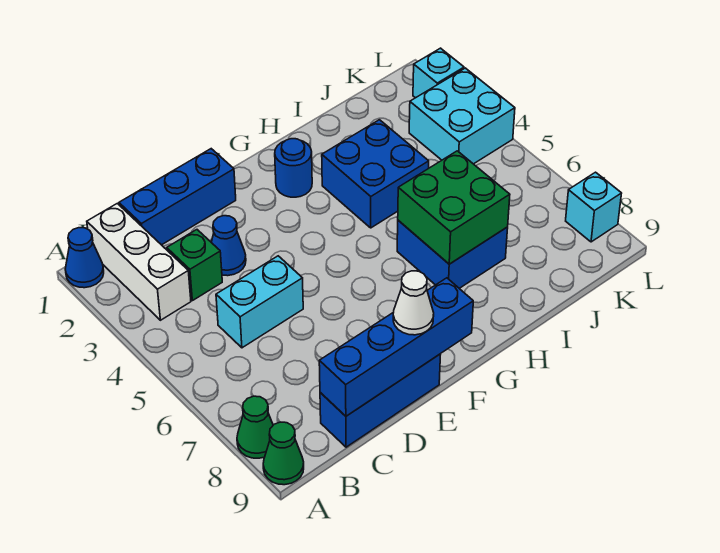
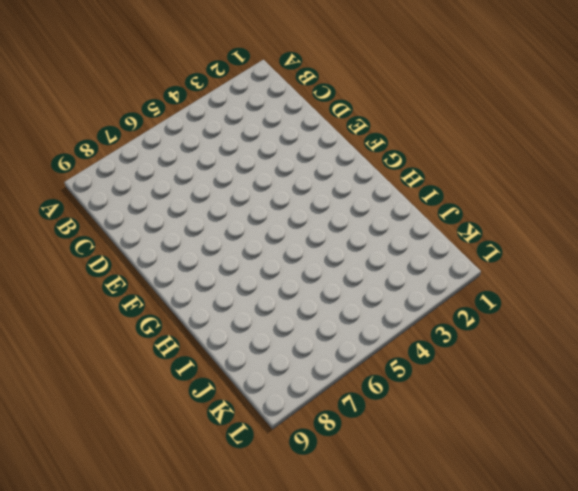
none -> blue cone A1 level 1
none -> green cone A8 level 1
none -> green cone A9 level 1

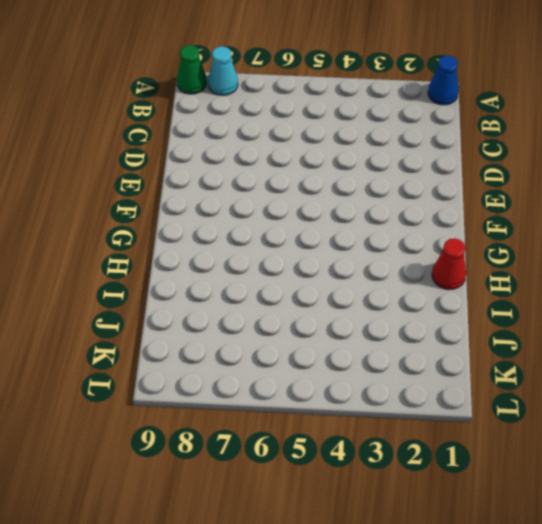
cyan cone A8 level 1 -> green cone A8 level 1
red cone H1 level 1 -> none
none -> white brick B1:B3 level 1
none -> blue brick C1:E1 level 1
none -> green brick C3 level 1

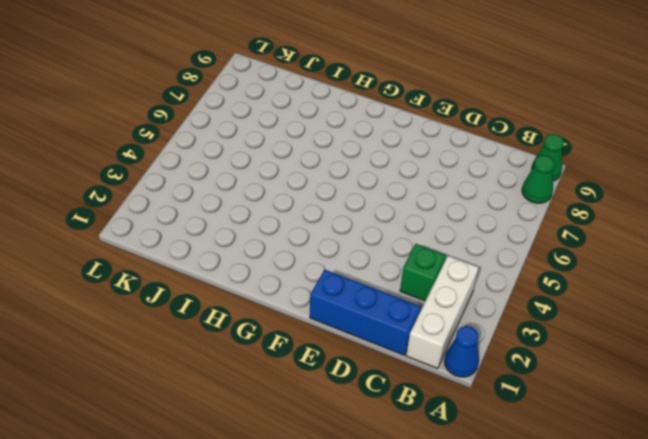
none -> cyan brick C5:D5 level 1
none -> blue brick C9:E9 level 1
none -> blue cone D3 level 1

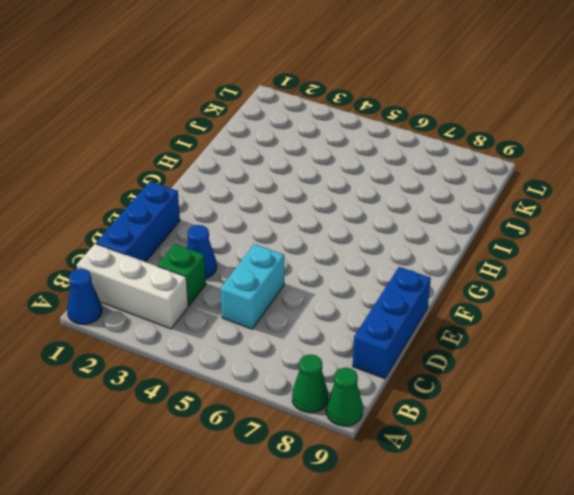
none -> blue round brick G2 level 1
none -> blue brick H3:I4 level 1
none -> blue brick H6:I7 level 1

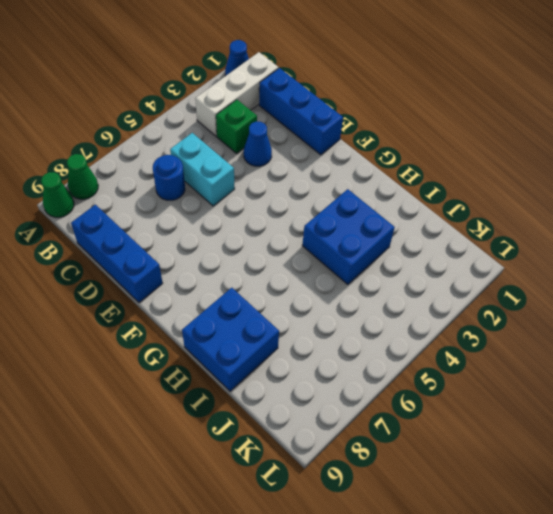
blue round brick C6 level 1 -> blue round brick G2 level 1
blue brick H8:I9 level 1 -> blue brick H6:I7 level 1
none -> cyan brick K3:L4 level 1
none -> cyan brick L2 level 1
none -> cyan brick L8 level 1

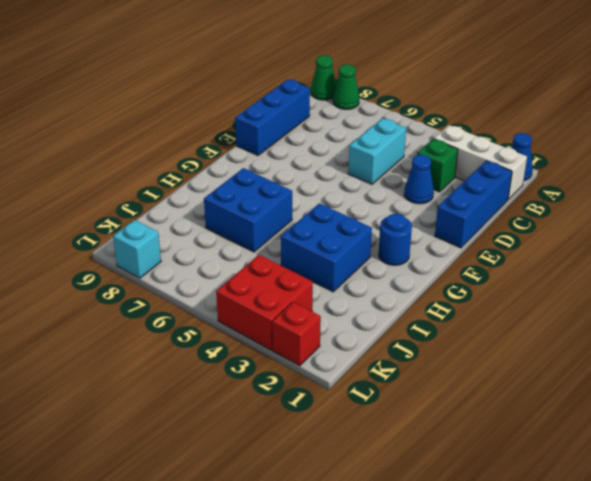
red brick K3:L4 level 1 -> cyan brick K3:L4 level 1
red brick L2 level 1 -> cyan brick L2 level 1
none -> blue brick C9:F9 level 2
none -> green brick H6:I7 level 2
none -> white cone E9 level 3

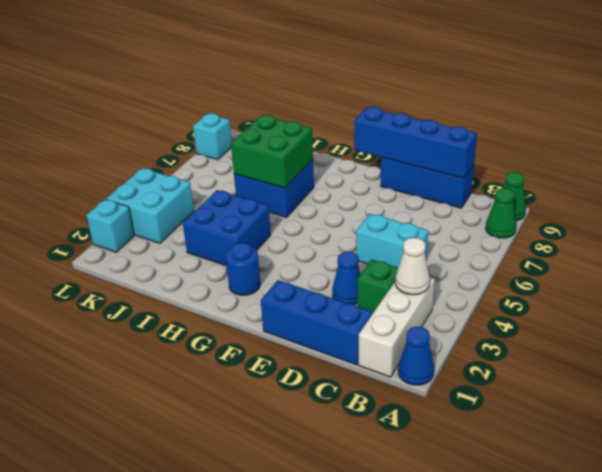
white cone B3 level 2 -> white cone E9 level 3

